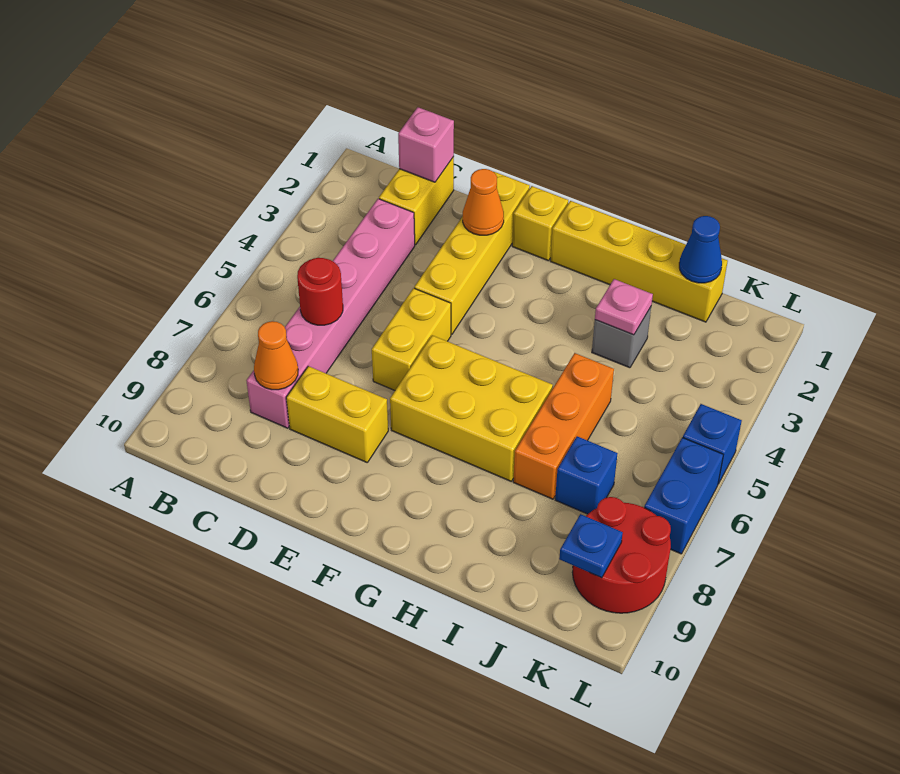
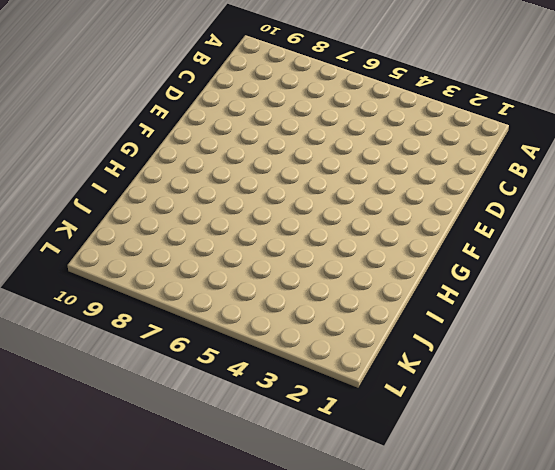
none -> yellow brick C1:C2 level 1
none -> pink brick C3:C8 level 1
none -> yellow brick D8:E8 level 1

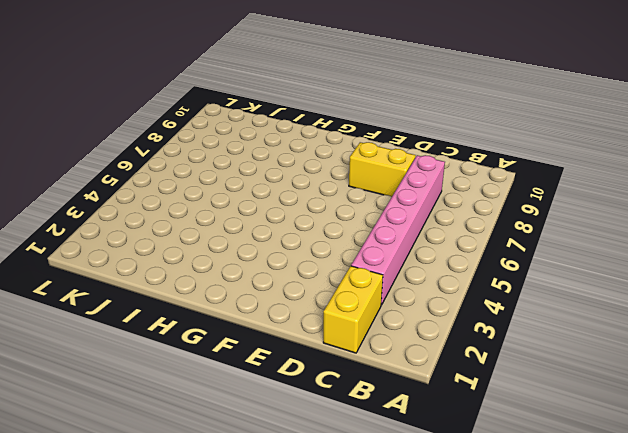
none -> yellow brick E1:E4 level 1
none -> yellow brick E5:E6 level 1
none -> yellow brick F1 level 1

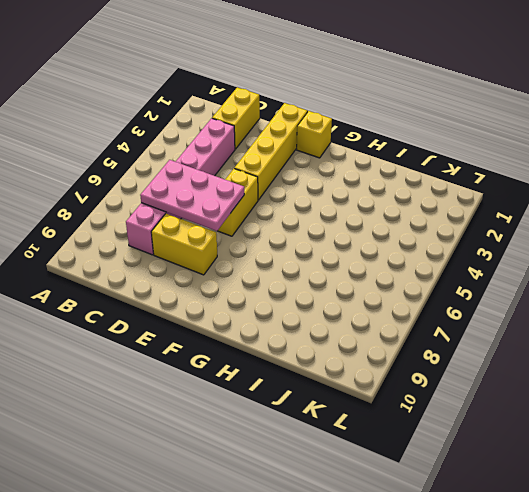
pink plate C6:E7 level 2 -> red round brick C6 level 2
none -> yellow brick F6:H7 level 1
none -> yellow brick G1:J1 level 1
none -> grey brick I3 level 1

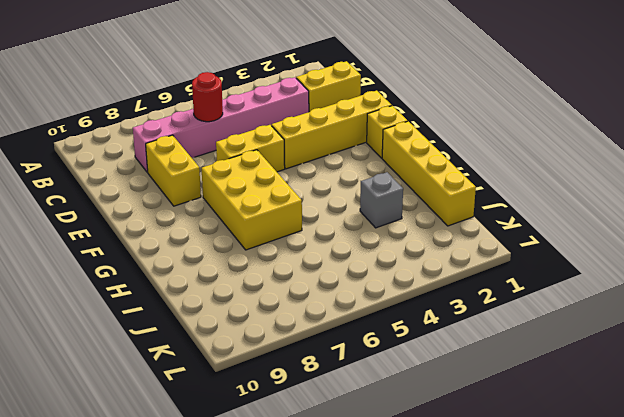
none -> orange brick I5:I7 level 1
none -> blue brick J7 level 1
none -> red round brick K8:L9 level 1

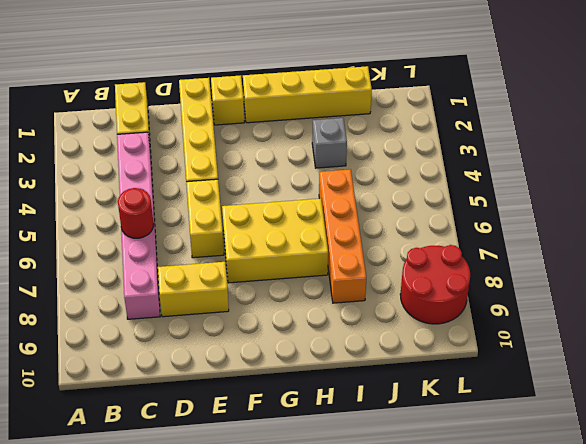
orange brick I5:I8 level 1 -> orange brick I5:I7 level 1
none -> blue brick J7 level 1
none -> blue brick L5 level 1
none -> blue brick L6:L7 level 1

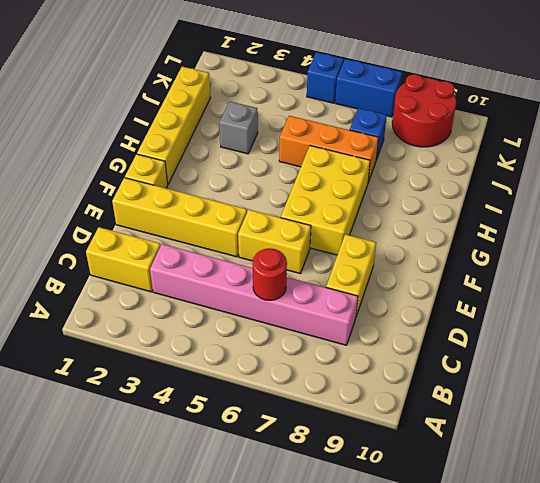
none -> pink brick C1 level 2
none -> orange cone C8 level 2
none -> orange cone E2 level 2

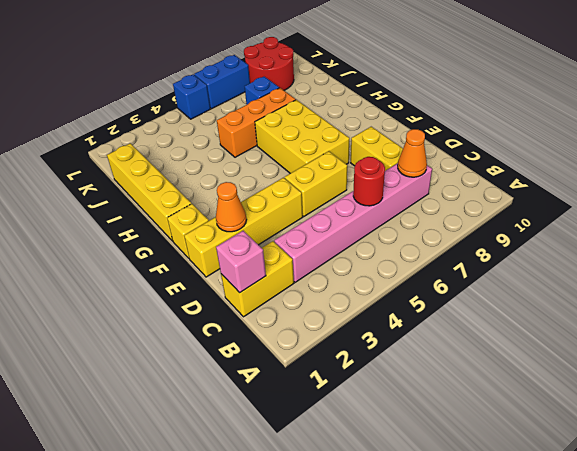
none -> grey brick I3 level 1
none -> pink plate I3 level 2
none -> blue cone J1 level 2

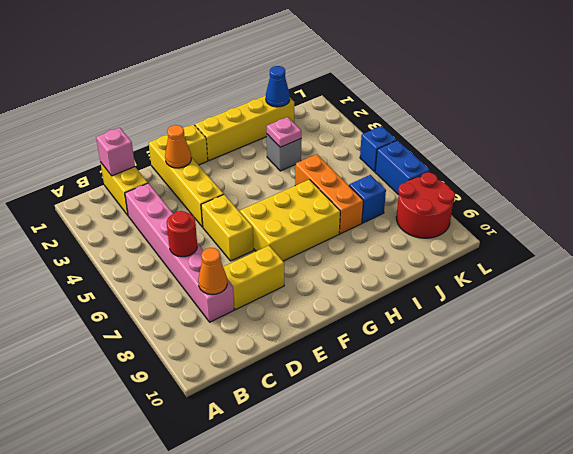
none -> blue plate K9 level 2

